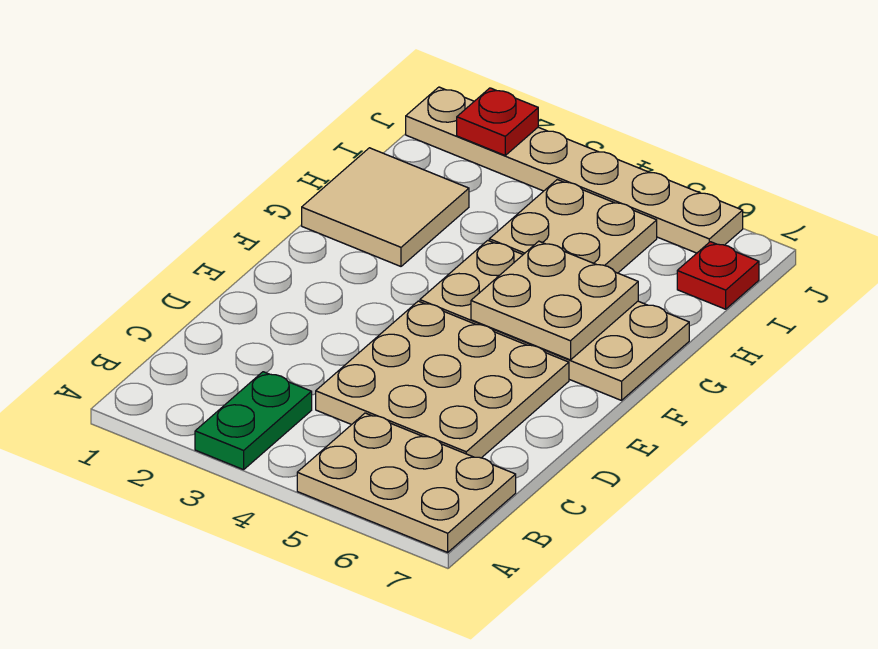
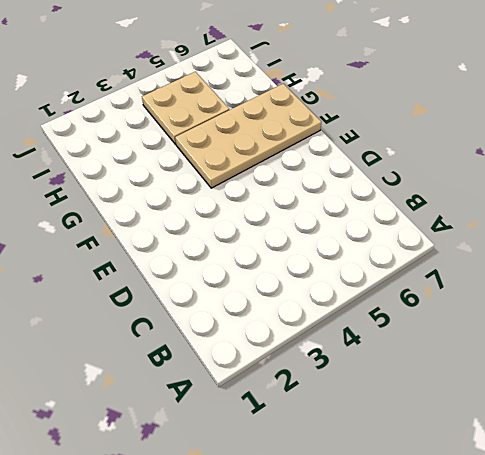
none -> green plate A3:B3 level 1
none -> tan plate A5:B7 level 1

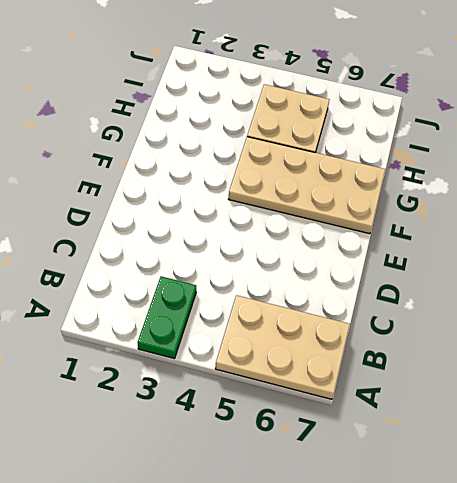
none -> tan plate C4:E6 level 1
none -> tan tile G1:H2 level 1

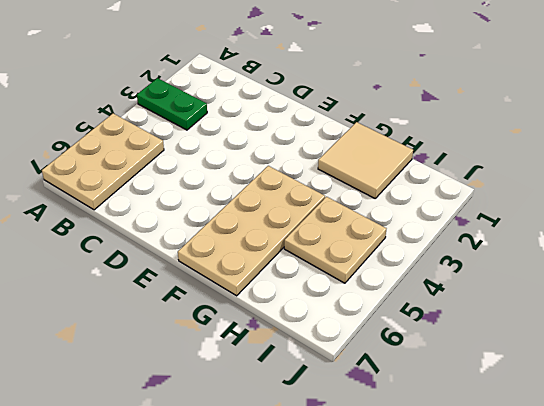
none -> tan plate C4:E6 level 1
none -> red plate I7 level 1

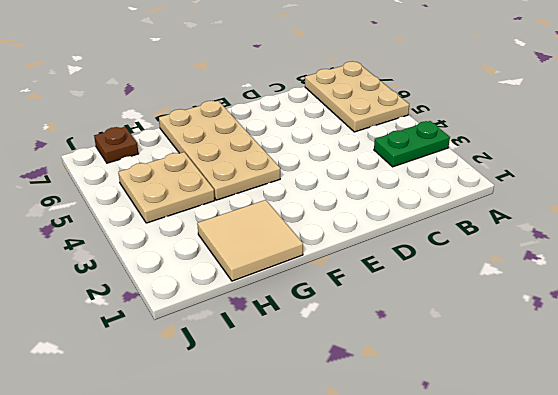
brown plate I7 level 1 -> red plate I7 level 1
none -> tan plate C4:E6 level 1
none -> tan plate J1:J6 level 1

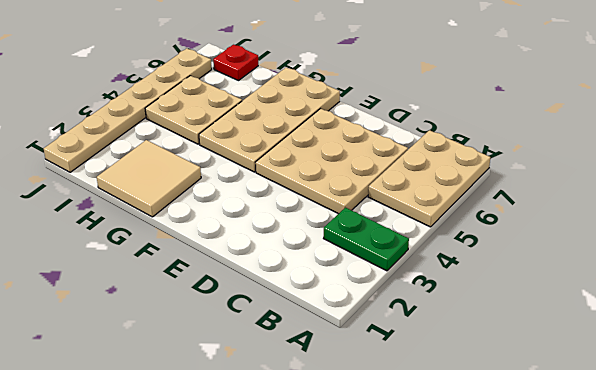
none -> tan plate F5:G6 level 2
none -> red plate J2 level 2

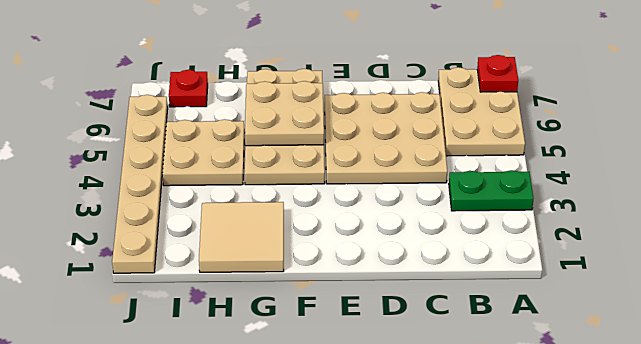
red plate A7 level 2 -> red plate J2 level 2

